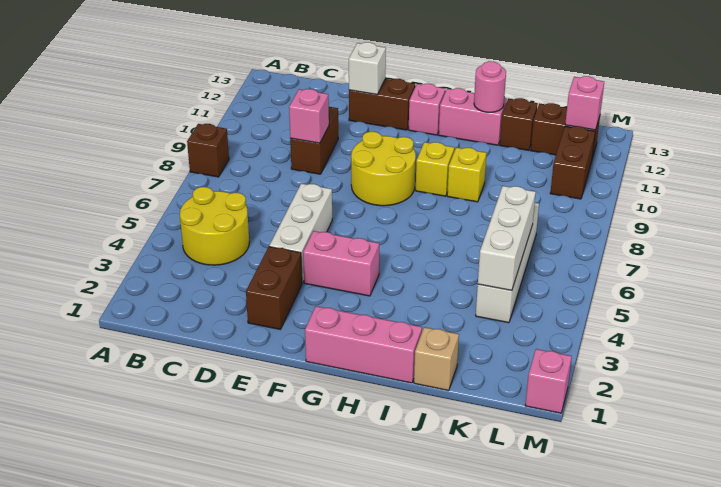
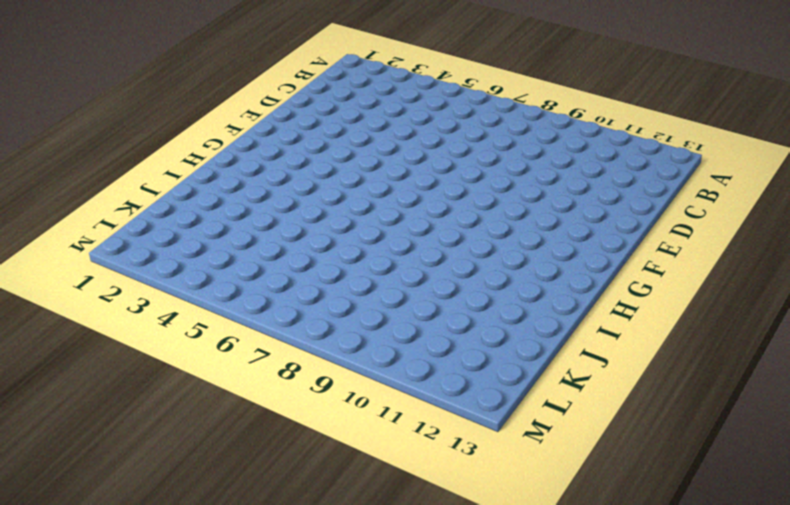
none -> brown brick A8 level 1
none -> yellow round brick B4:C5 level 1
none -> brown brick D9:D10 level 1

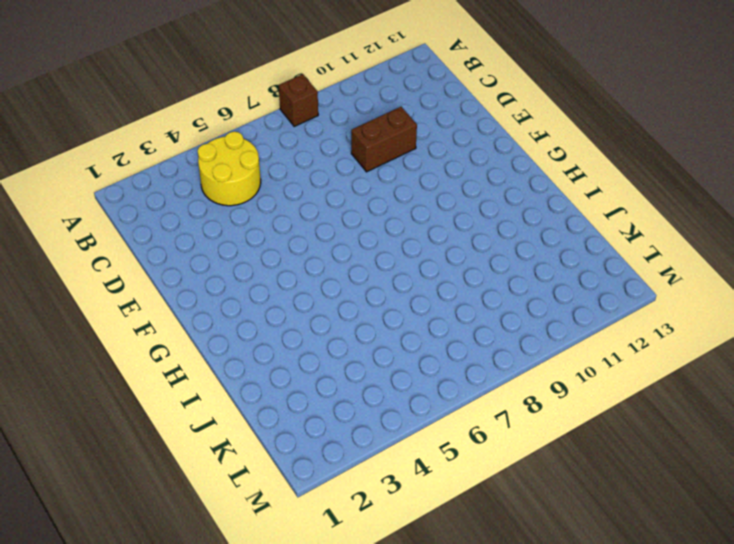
none -> brown brick E2:E3 level 1
none -> white brick E4:E6 level 1
none -> brown brick E12:F12 level 1

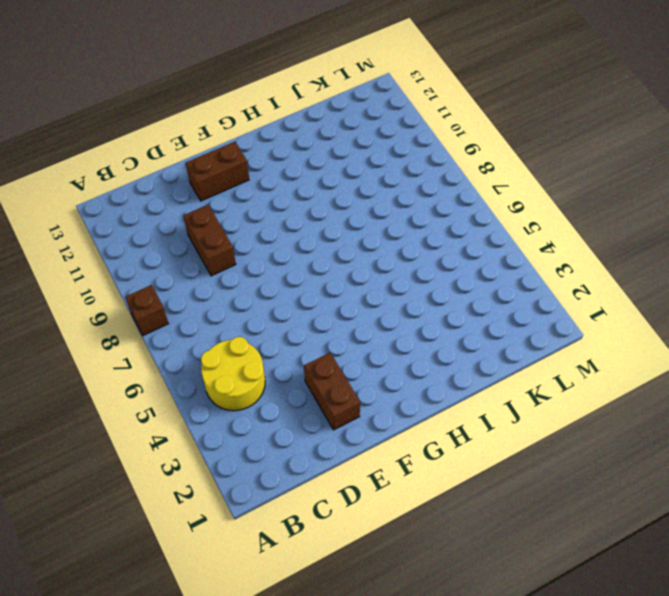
none -> white brick E4:E6 level 1
none -> pink brick F4:G4 level 1
none -> yellow round brick F8:G9 level 1

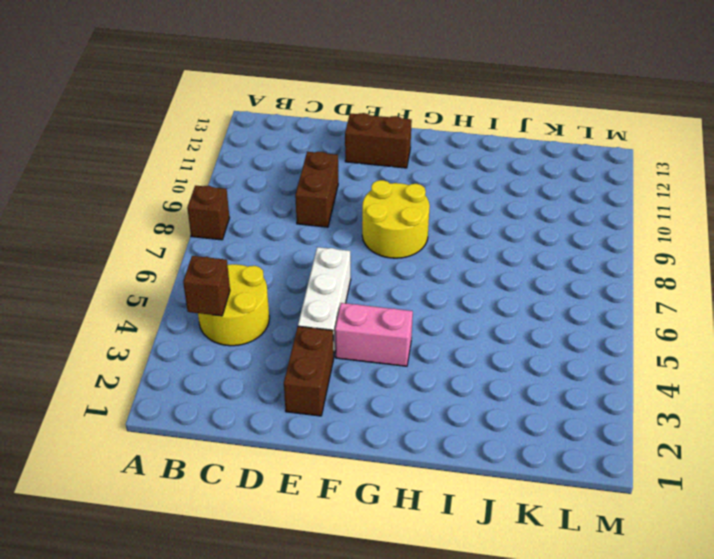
brown brick B4 level 2 -> brown brick J12 level 1
none -> pink brick G1:I1 level 1
none -> pink brick G12 level 1
none -> yellow brick H9 level 1

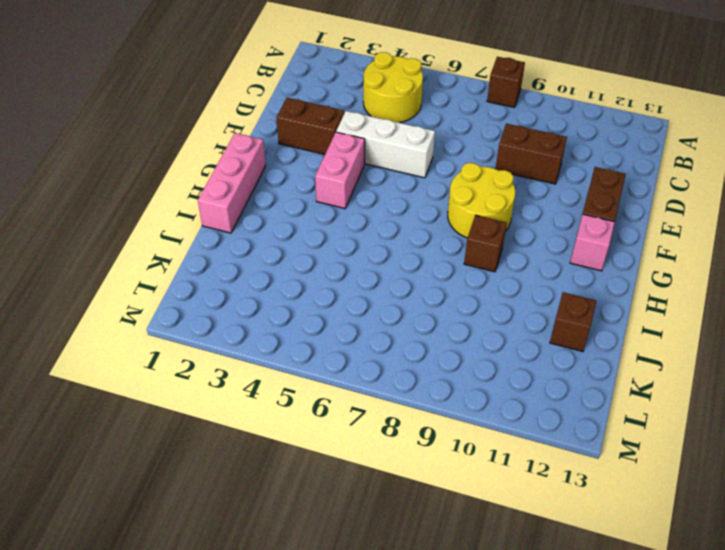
brown brick H9 level 1 -> yellow brick H9 level 1
none -> pink brick H12:I12 level 1
none -> yellow brick I9 level 1
none -> tan brick J1 level 1

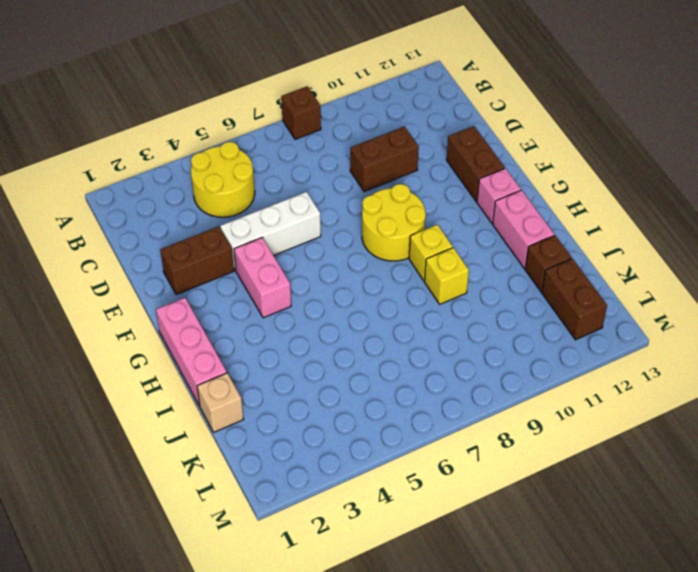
none -> white brick K4:K7 level 1
none -> brown brick L10:L11 level 1
none -> pink brick M1 level 1

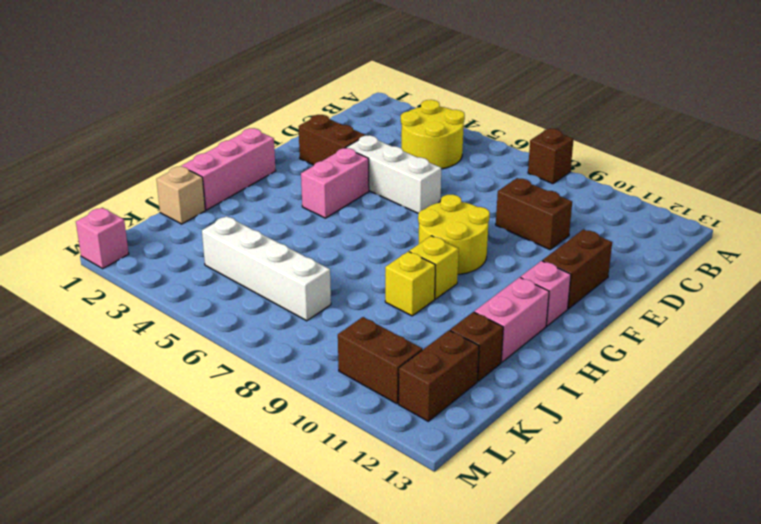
none -> pink brick D9 level 2
none -> white brick E12 level 2
none -> pink round brick I12 level 2

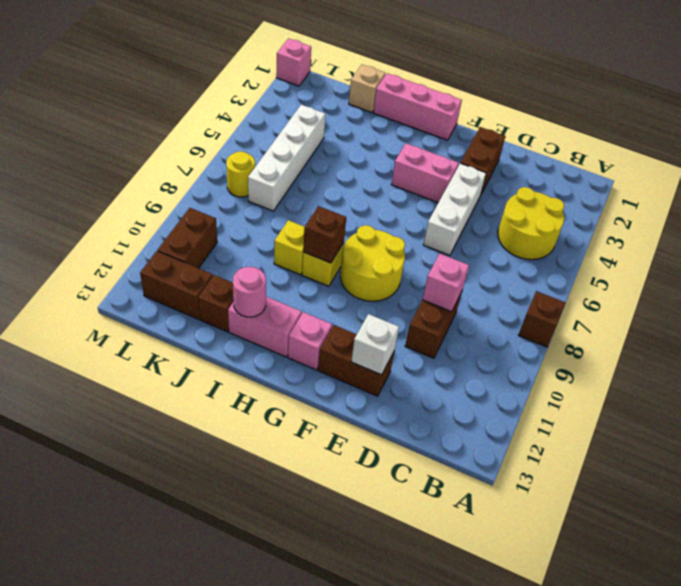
brown brick H9 level 2 -> none
yellow round brick L7 level 1 -> none
none -> white brick K4:K6 level 2
none -> pink brick L12 level 2

